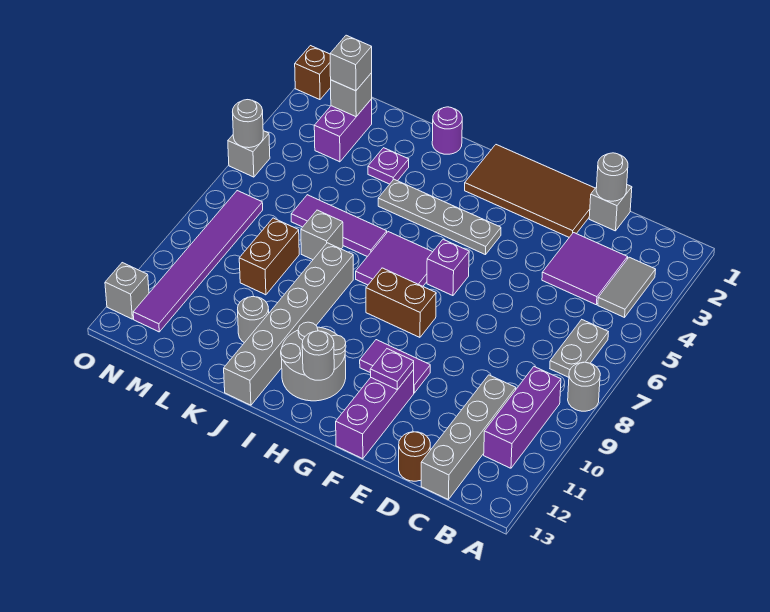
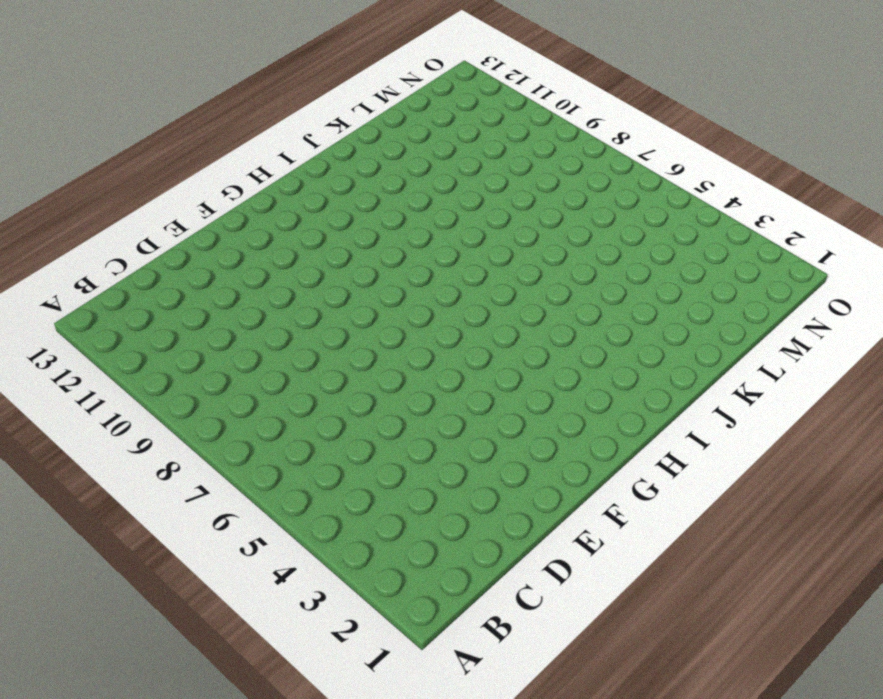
none -> grey round brick A8 level 1
none -> grey tile B3:B4 level 1
none -> grey plate B6:B7 level 1
none -> purple brick B9:B11 level 1

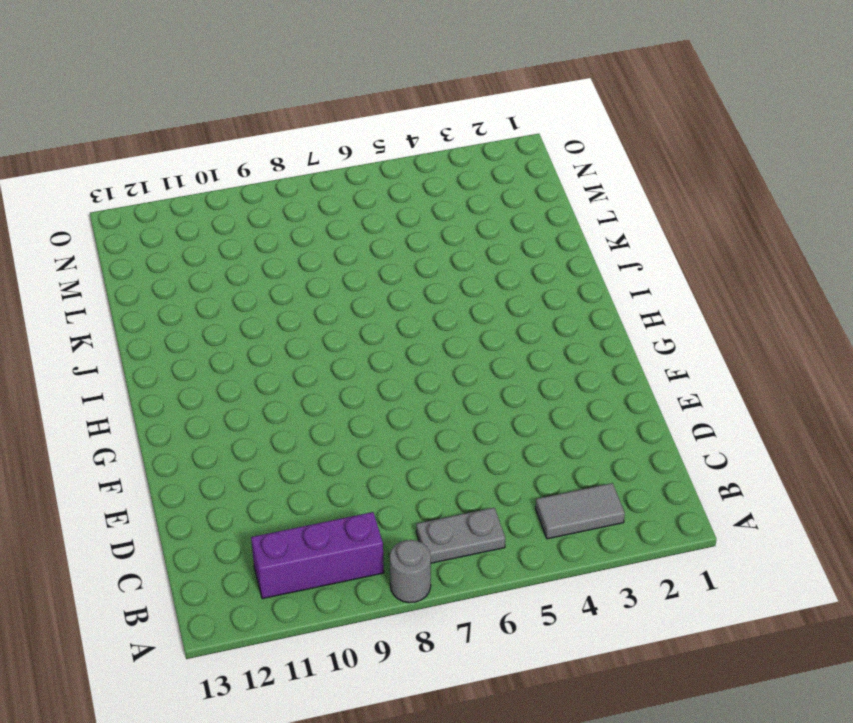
none -> purple tile C3:D4 level 1
none -> grey brick C10:C13 level 1
none -> grey brick D1 level 1
none -> brown round brick D13 level 1

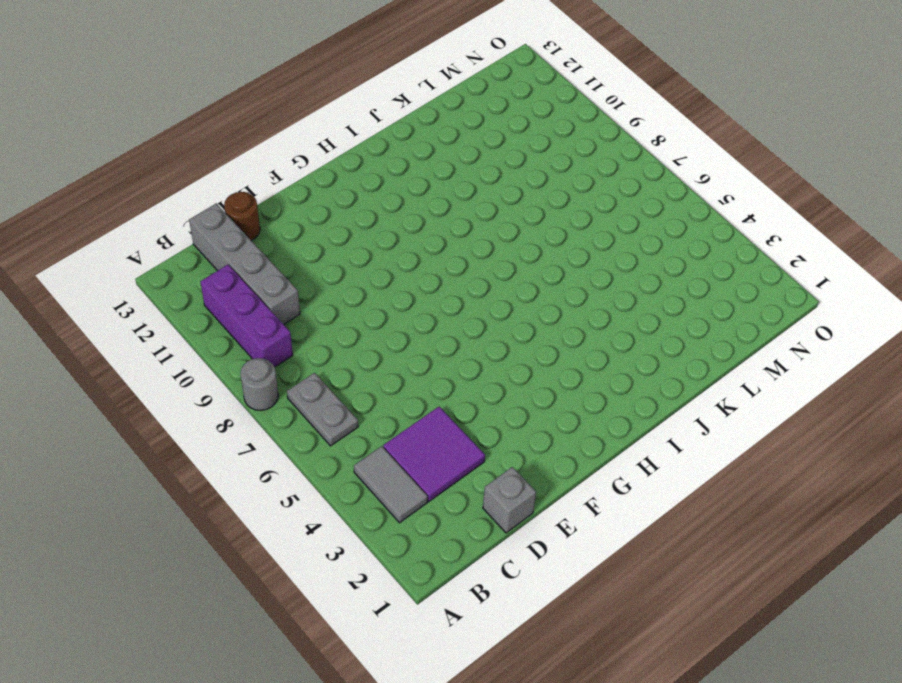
none -> brown tile E1:H2 level 1
none -> purple tile F10:G10 level 1
none -> purple brick F11:F13 level 1
none -> grey plate G4:J4 level 1

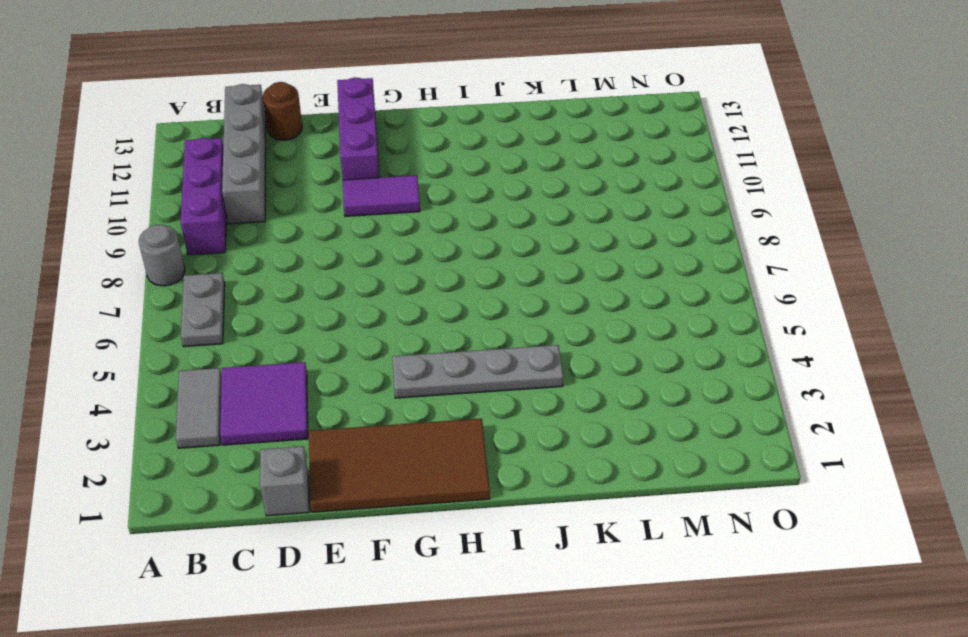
none -> purple brick G6 level 1
none -> brown brick G8:H8 level 1
none -> purple tile H6:I7 level 1
none -> grey round brick H11:I12 level 1

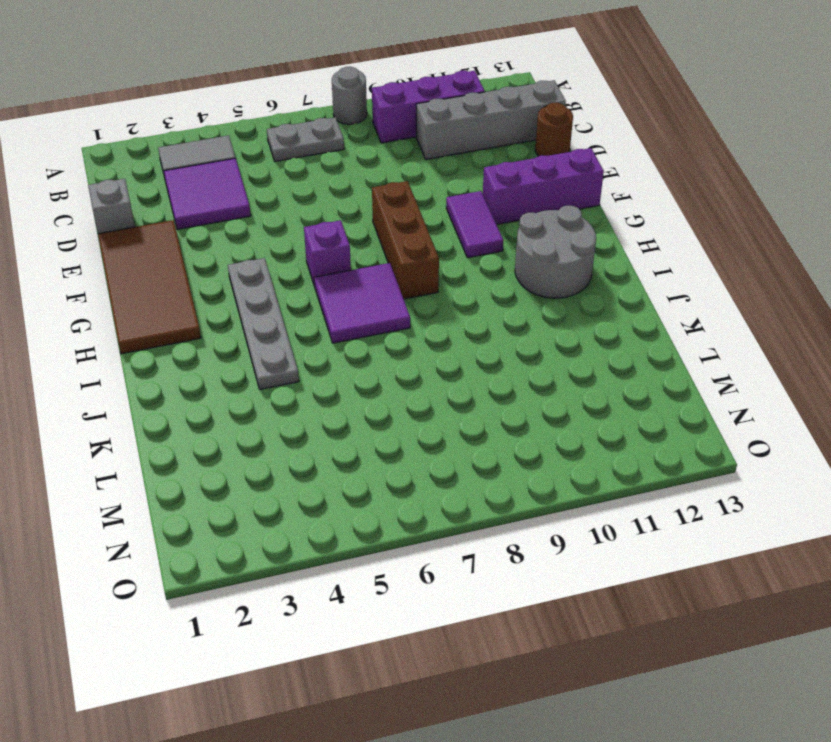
brown brick F8:H8 level 1 -> brown brick G8:H8 level 1
none -> purple round brick J1 level 1
none -> purple tile J6:L6 level 1
none -> grey brick J8:J13 level 1
none -> purple plate K3 level 1

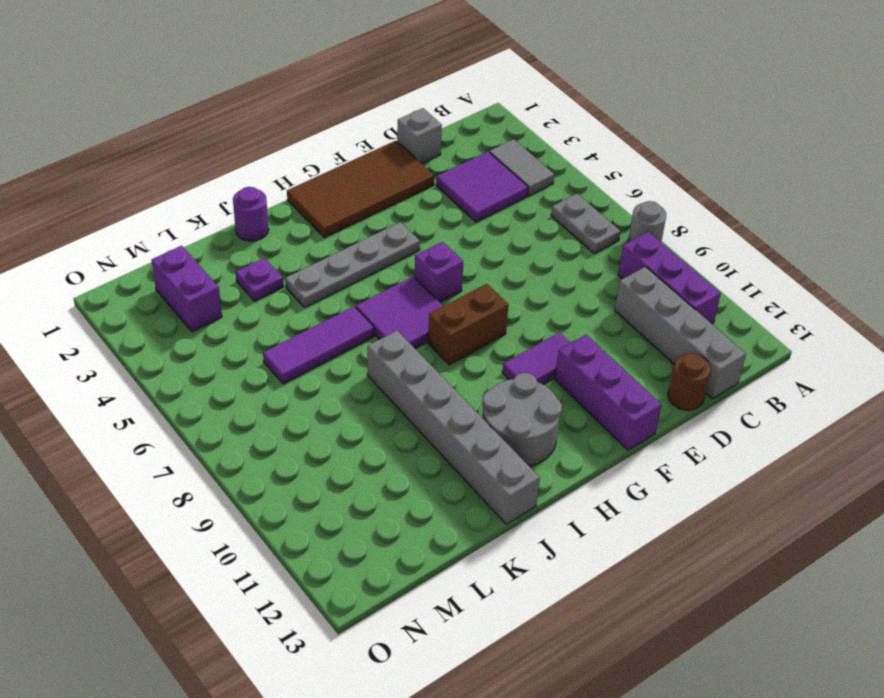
none -> grey brick K7 level 1
none -> grey round brick K11 level 1
none -> brown brick L8:L9 level 1
none -> purple tile N7:N12 level 1

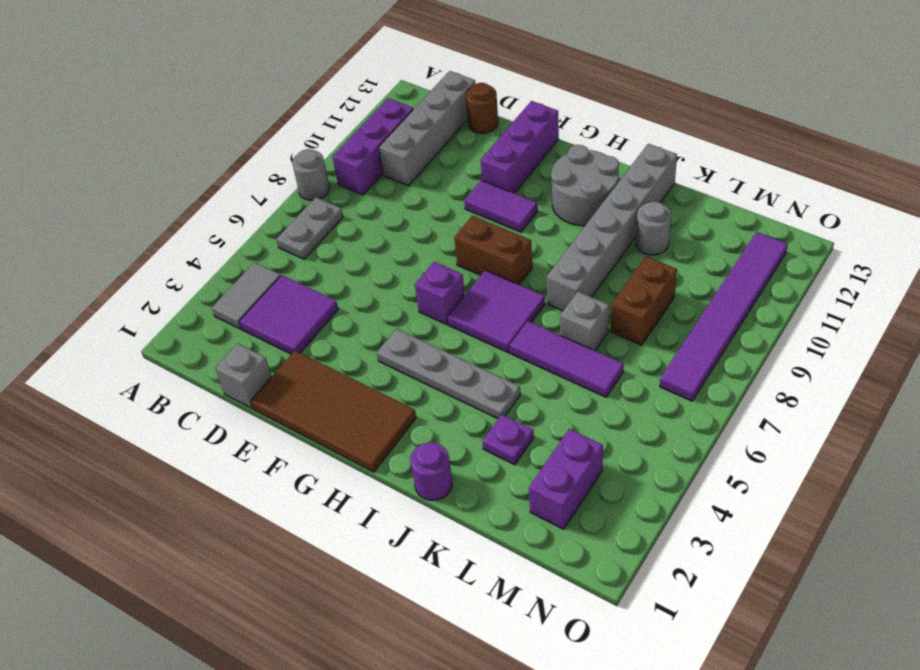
none -> brown brick O1 level 1
none -> grey brick O5 level 1
none -> grey brick O12 level 1
none -> grey round brick D1 level 2

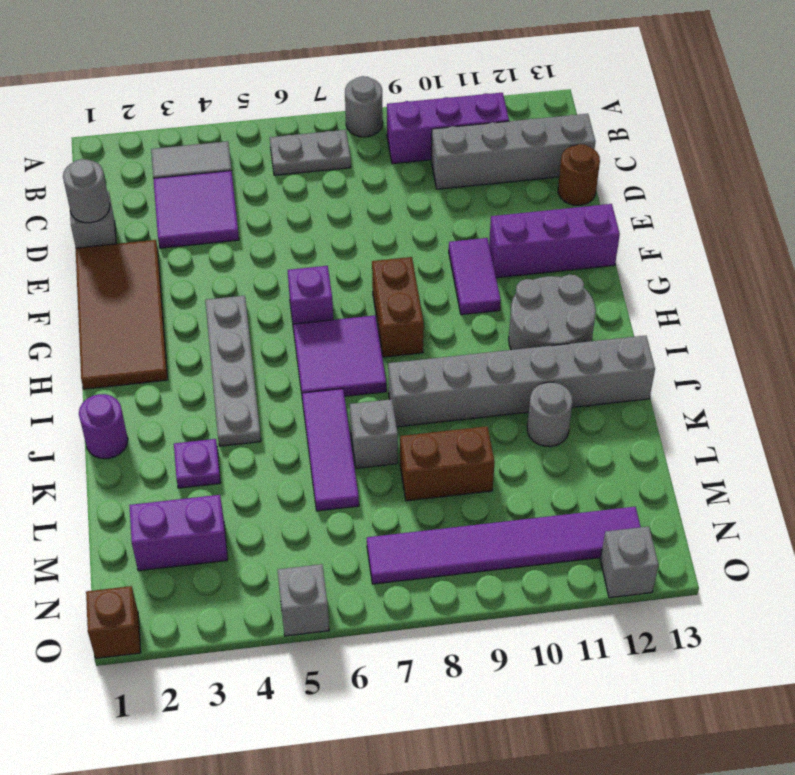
none -> purple plate F11 level 2
none -> grey round brick H12 level 2
none -> grey brick M2 level 2
none -> grey round brick O5 level 2

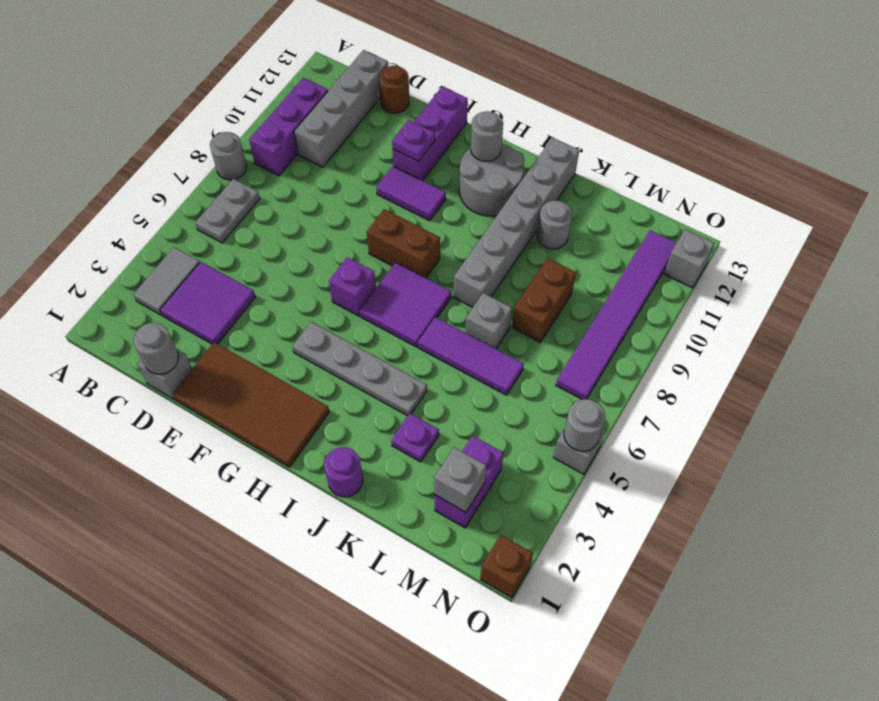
none -> grey brick M2 level 3

